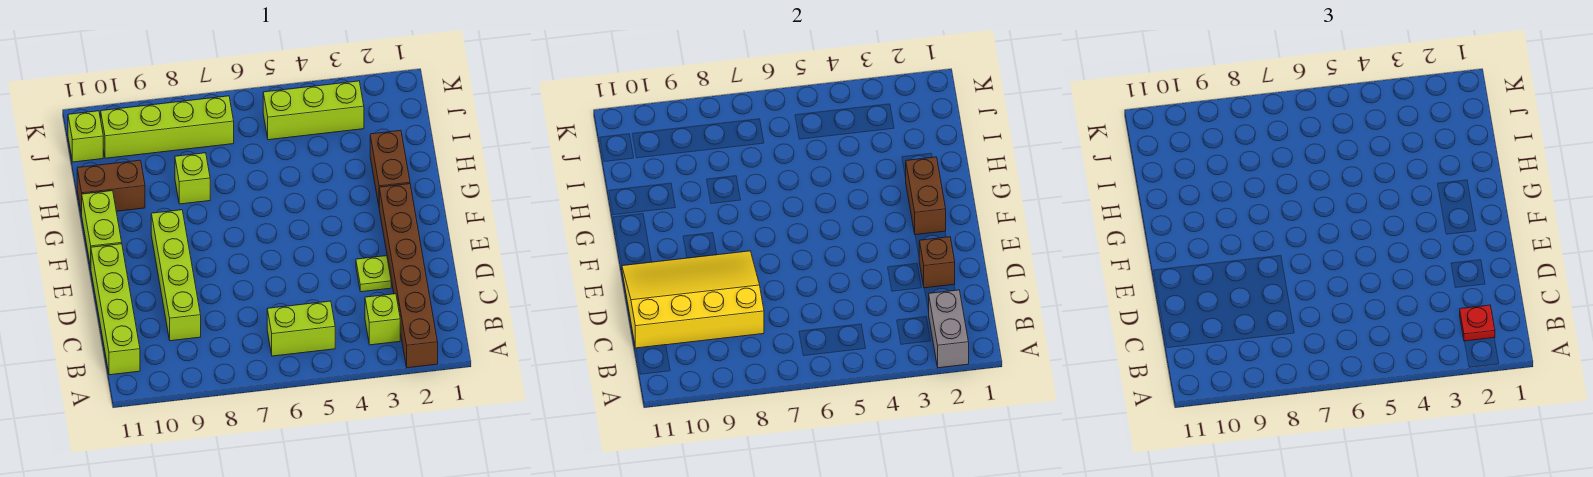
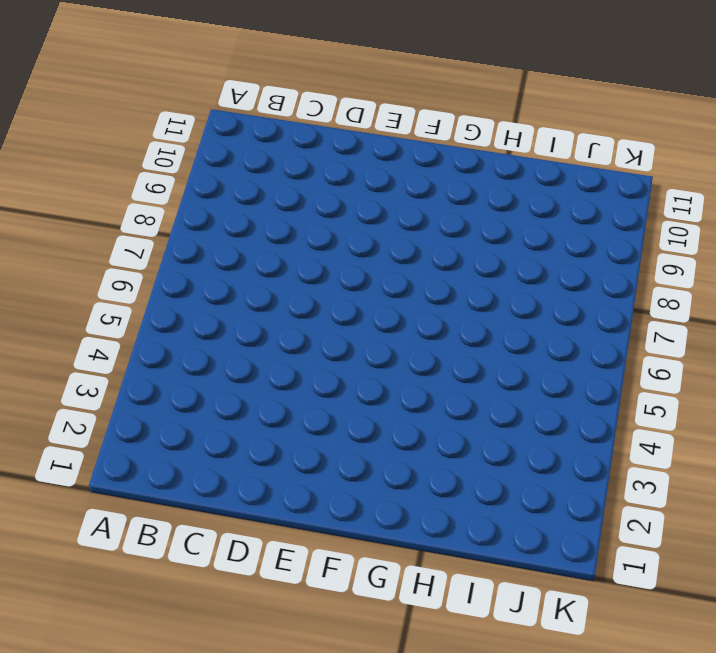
none -> brown brick A2:F2 level 1
none -> lime brick B3 level 1
none -> lime brick B5:B6 level 1

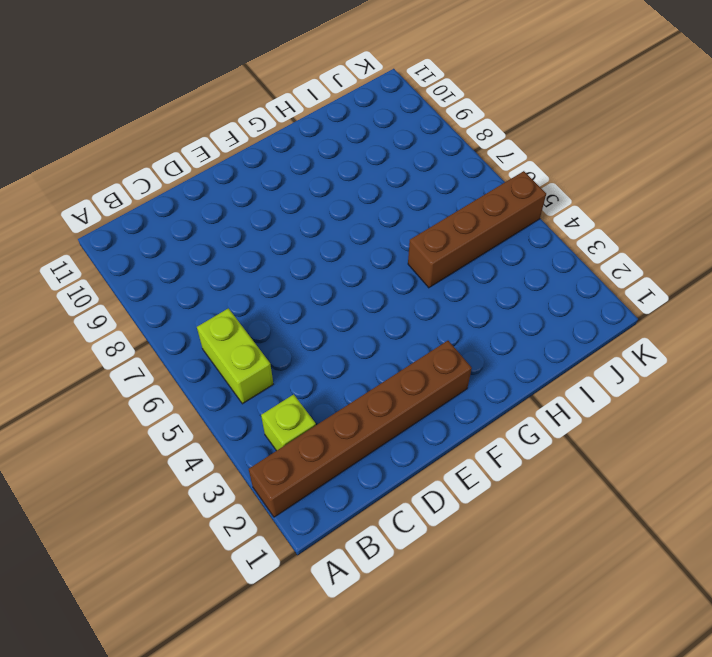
brown brick H5:K5 level 1 -> lime brick J3:J5 level 1
none -> lime brick B11:E11 level 1
none -> lime brick C9:F9 level 1
none -> lime plate D3 level 1

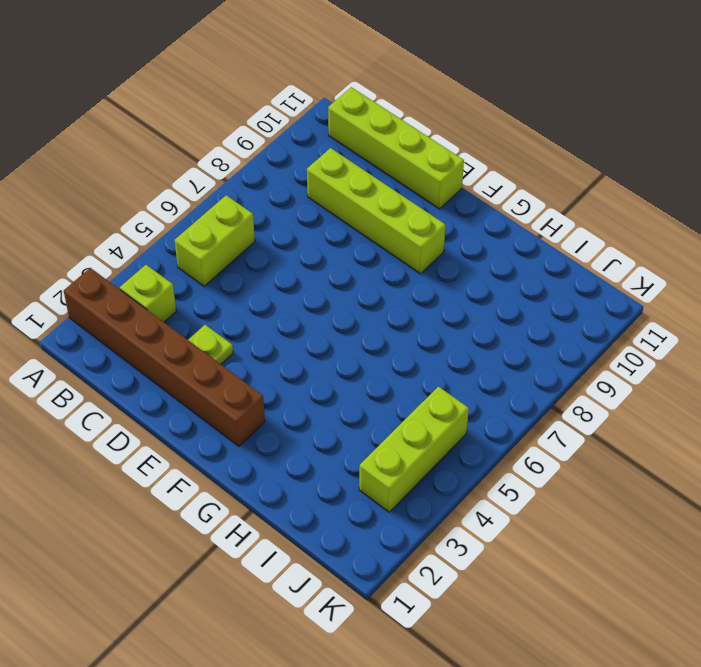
none -> lime brick F11:G11 level 1
none -> brown brick G2:H2 level 1
none -> lime brick H8 level 1

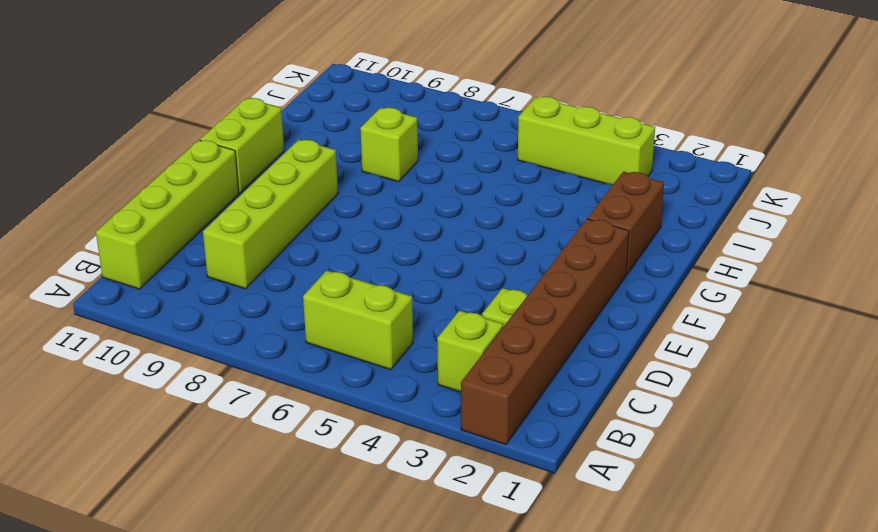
none -> brown brick H10:H11 level 1
none -> lime brick J7:J10 level 1
none -> lime brick J11 level 1

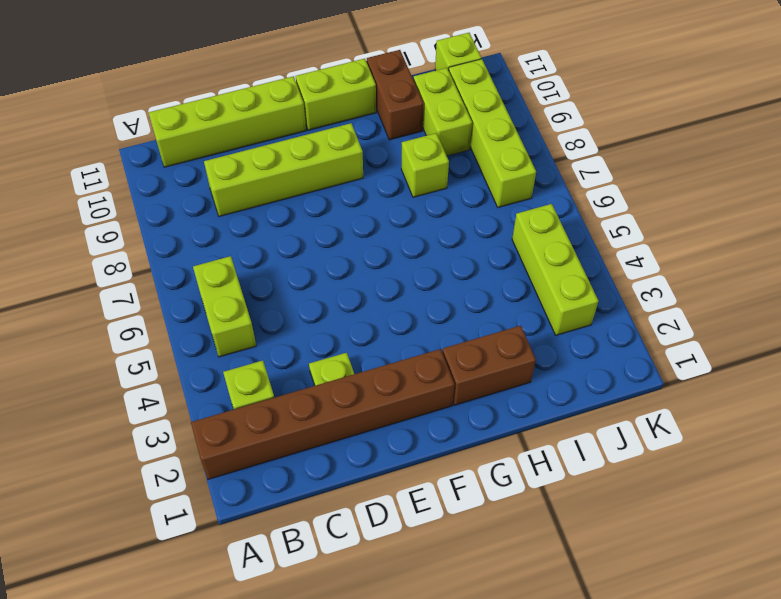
lime brick I9:I10 level 1 -> none
none -> grey brick A2:B2 level 2
none -> yellow slope C8:E11 level 2 top C
none -> brown brick D2 level 2

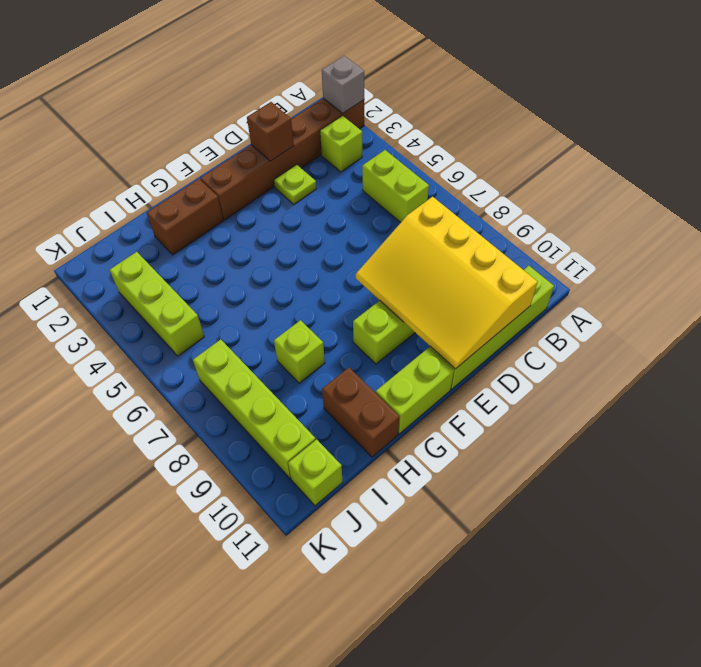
grey brick A2 level 2 -> grey brick A2:B2 level 2
none -> brown brick F2:G2 level 2
none -> red plate B2 level 3

